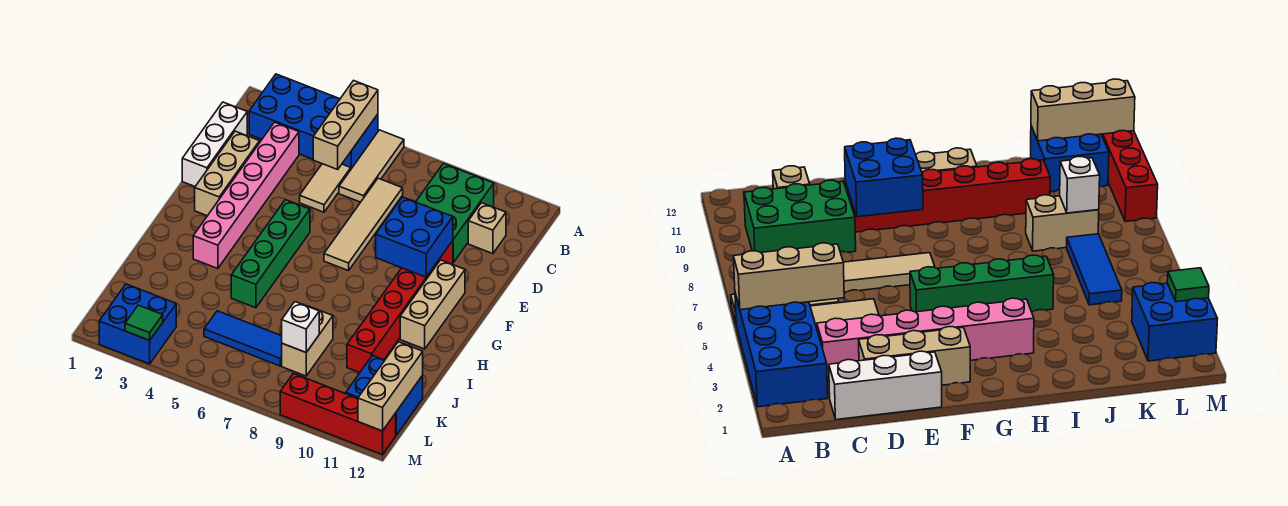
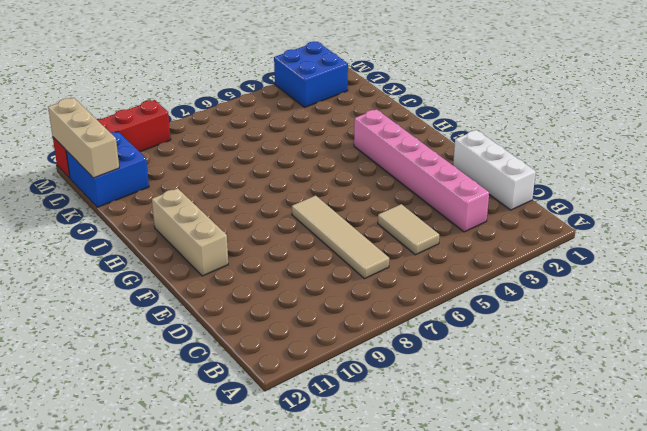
none -> blue brick A2:B5 level 1
none -> tan tile A6:C6 level 1
none -> green brick B9:D10 level 1

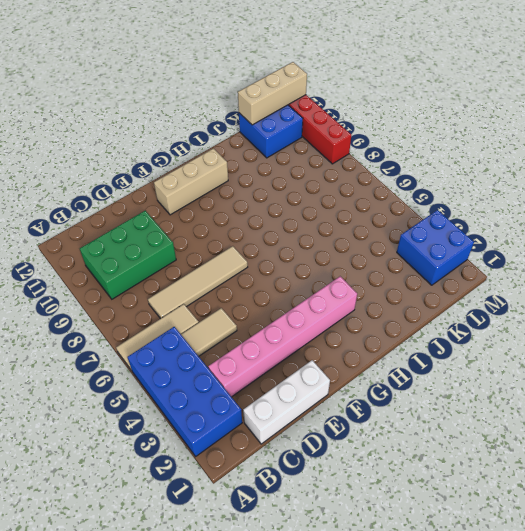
none -> tan brick C11 level 1
none -> tan brick D2:F2 level 1
none -> red brick E10:J10 level 1

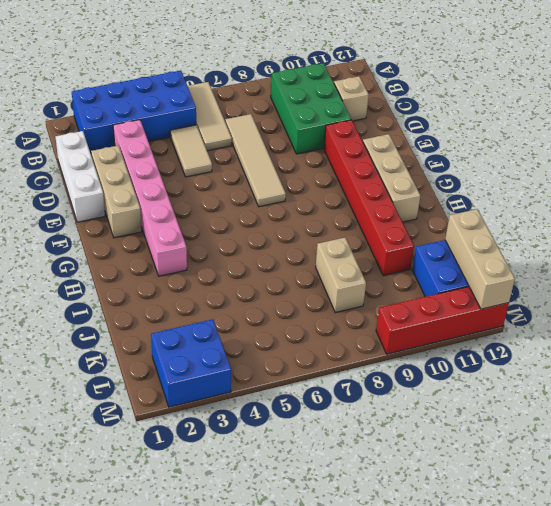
none -> green brick F5:I5 level 1
none -> blue tile K5:K7 level 1
none -> tan brick A5:C5 level 2

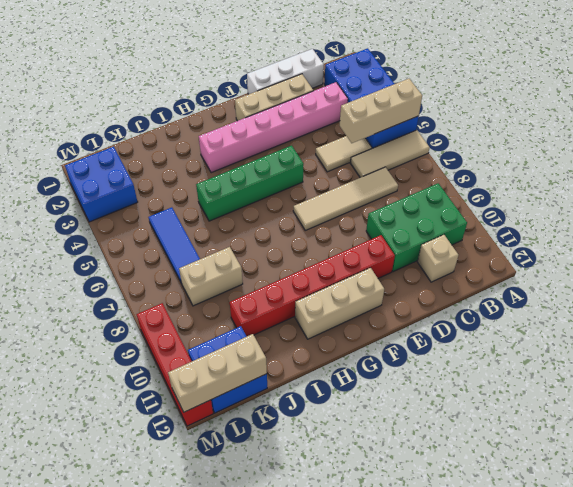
none -> blue brick E9:F10 level 2
none -> white brick K8 level 2
none -> green tile M3 level 2

